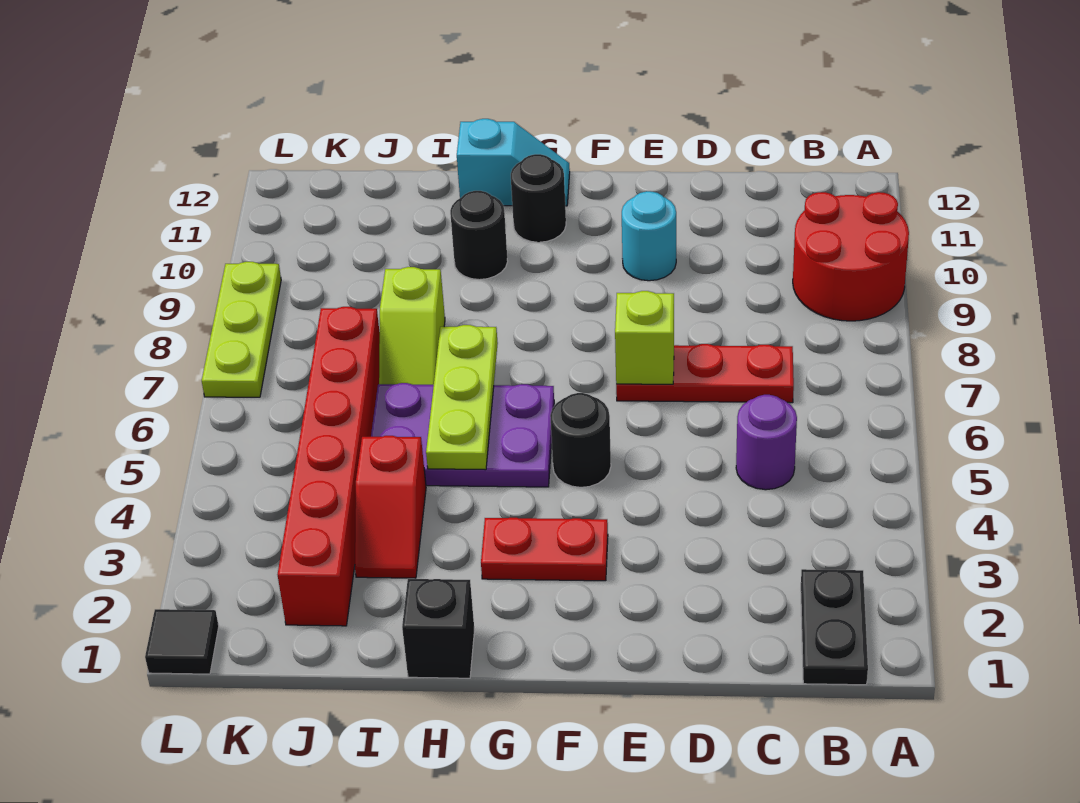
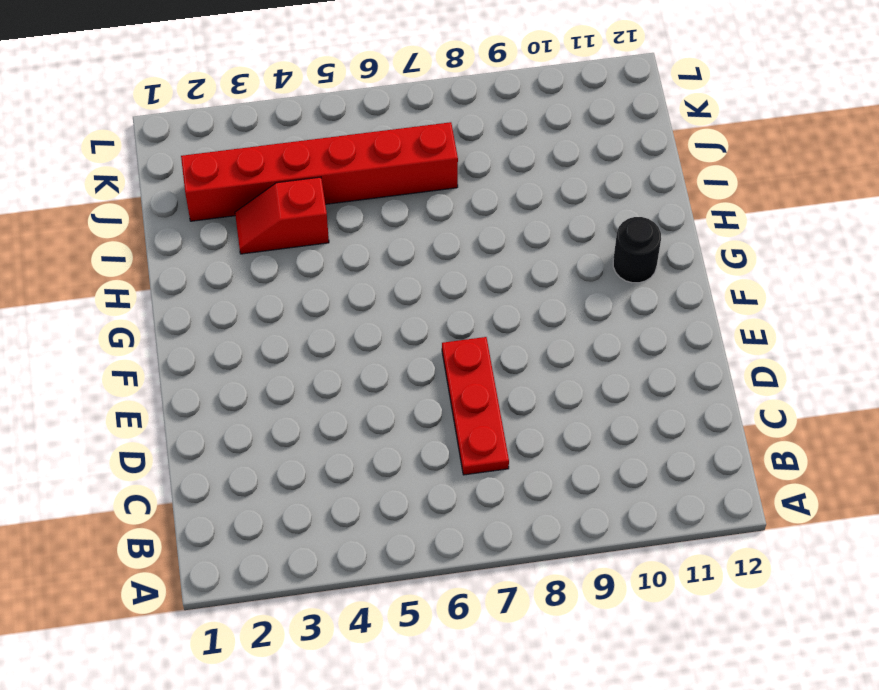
none -> red round brick A9:B10 level 1
none -> black plate B1:B2 level 1
none -> purple round brick C5 level 1

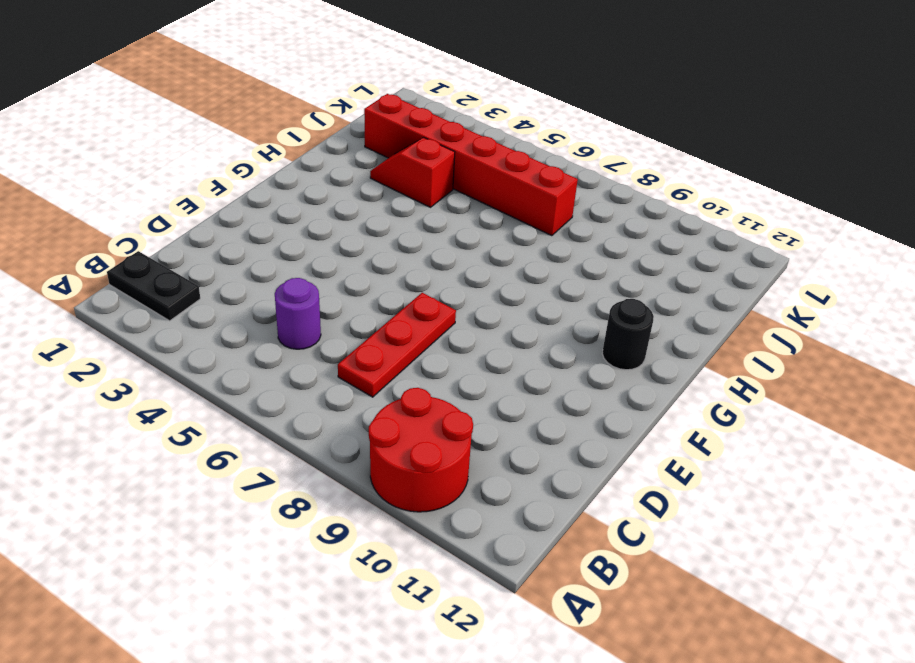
none -> cyan round brick E10 level 1
none -> red plate F3:G3 level 1
none -> black round brick F5 level 1

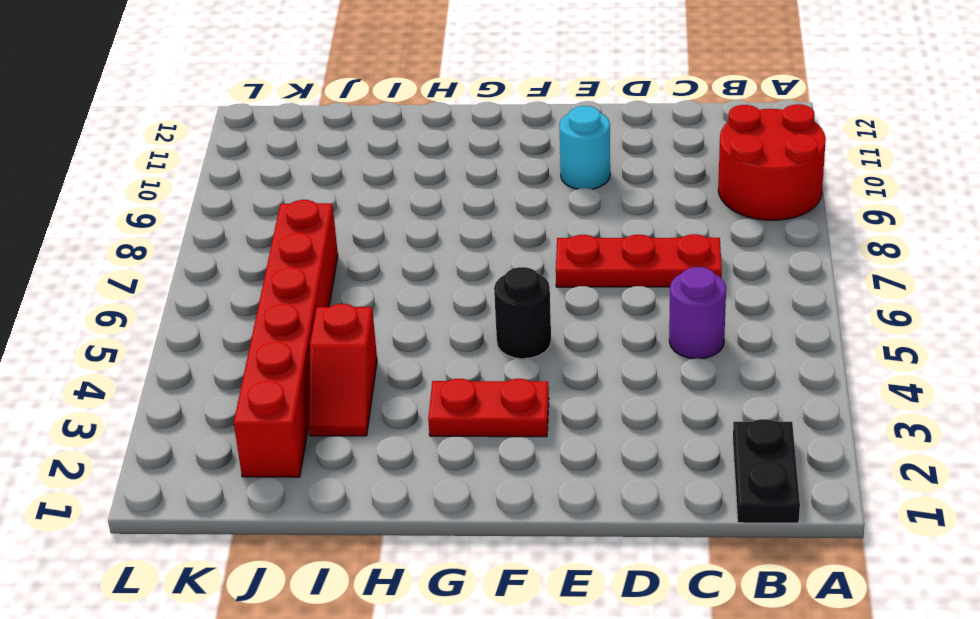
none -> purple plate G5:I6 level 1
none -> black round brick G11 level 1
none -> cyan slope G12:H12 level 1 top H

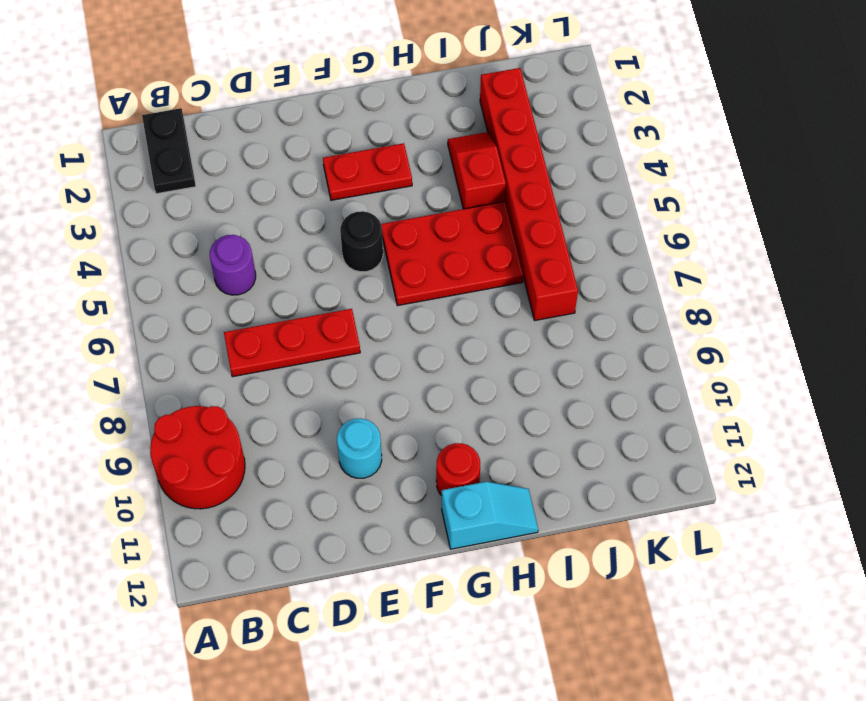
red plate G5:I6 level 1 -> purple plate G5:I6 level 1
red round brick G11 level 1 -> black round brick G11 level 1
cyan slope G12:H12 level 1 top G -> cyan slope G12:H12 level 1 top H
none -> black brick H1 level 1
none -> black round brick H10 level 1
none -> lime slope I7:I8 level 1 top 8

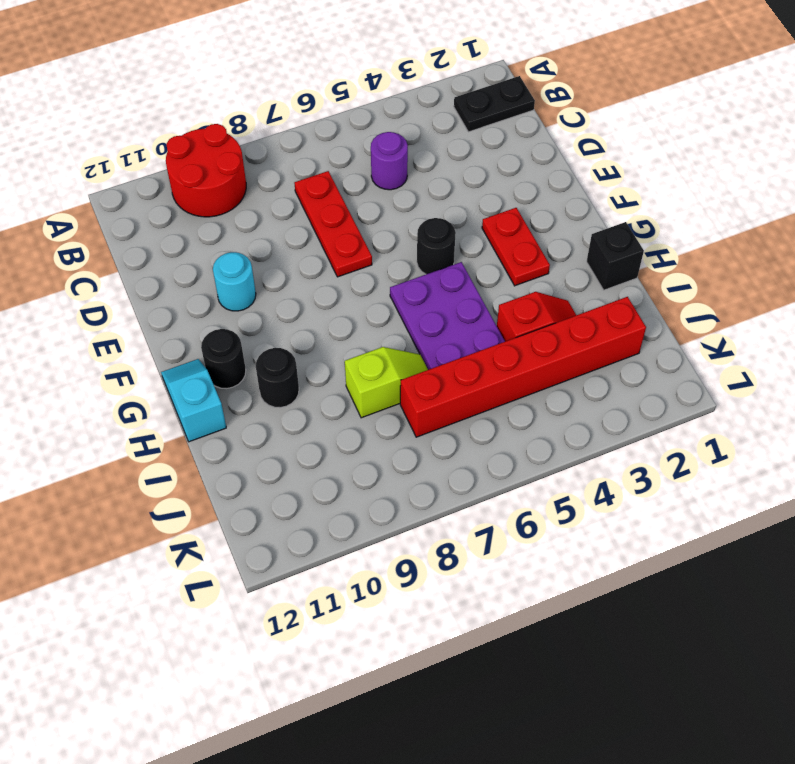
none -> black tile L1 level 1
none -> lime plate L7:L9 level 1
none -> lime brick E7 level 2

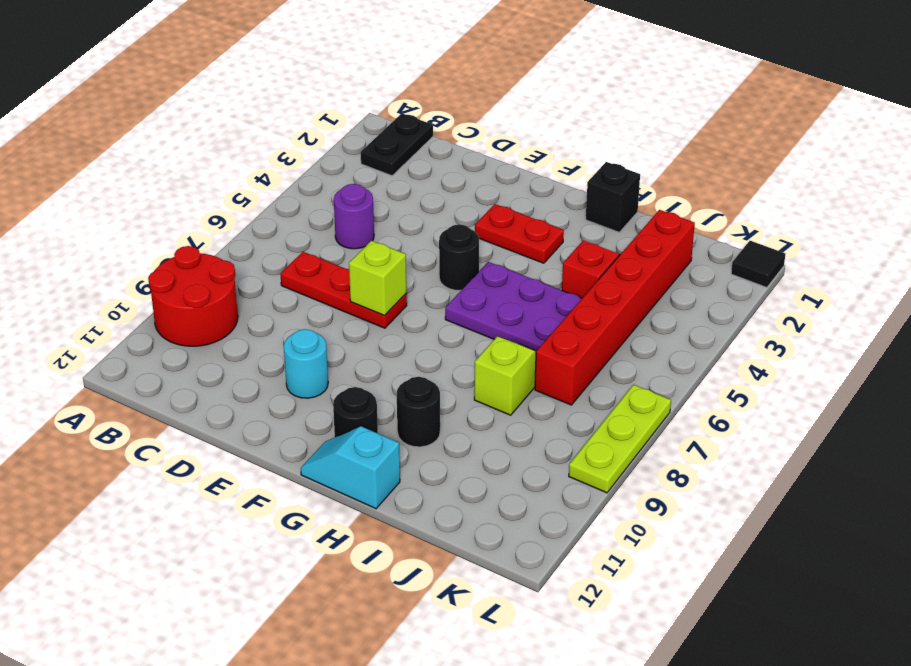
none -> lime plate H5:H7 level 2

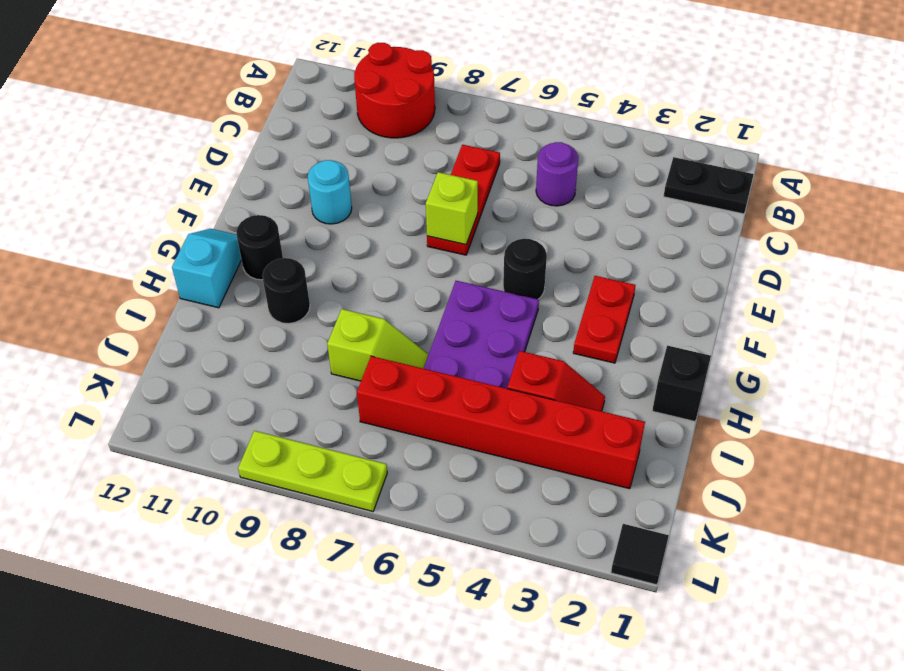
none -> lime plate H5:H7 level 2

